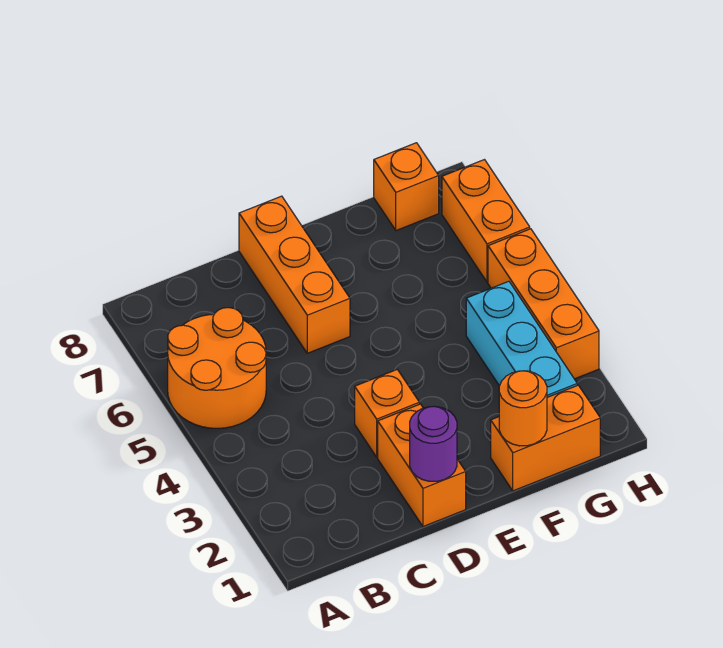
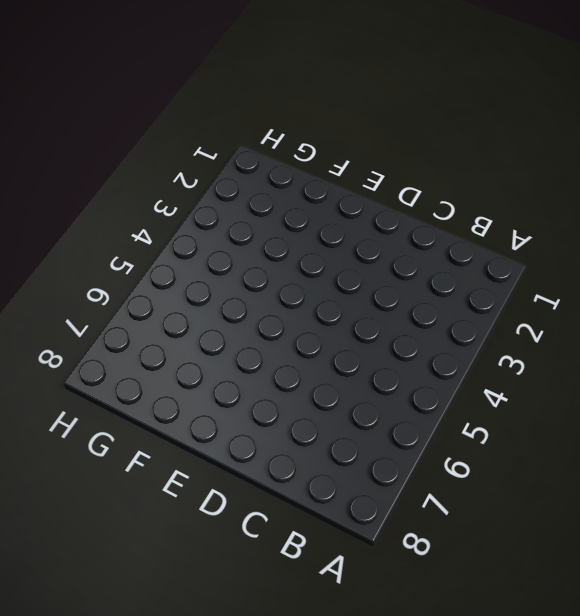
none -> orange round brick A5:B6 level 1
none -> orange brick D1:D2 level 1

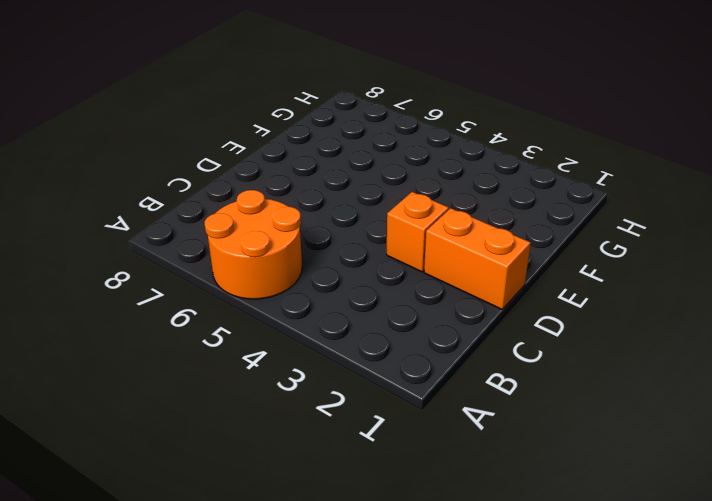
none -> orange brick D6:D8 level 1
none -> orange brick F1:G1 level 1

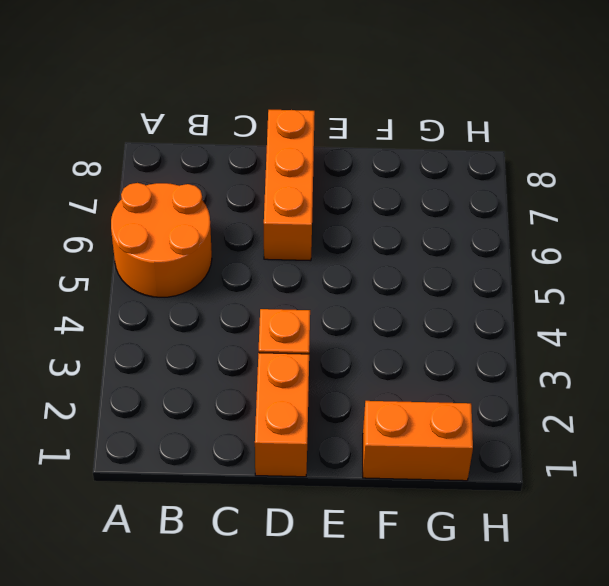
none -> cyan brick G2:G4 level 1
none -> orange brick G8 level 1

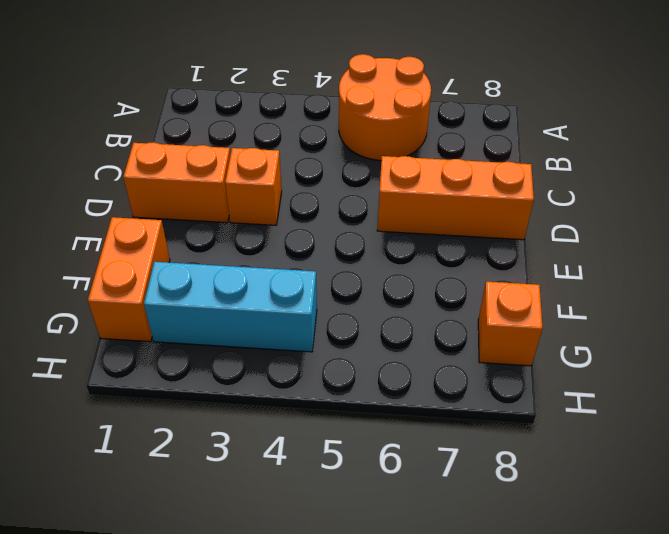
none -> orange brick H3:H5 level 1
none -> orange brick H6:H7 level 1

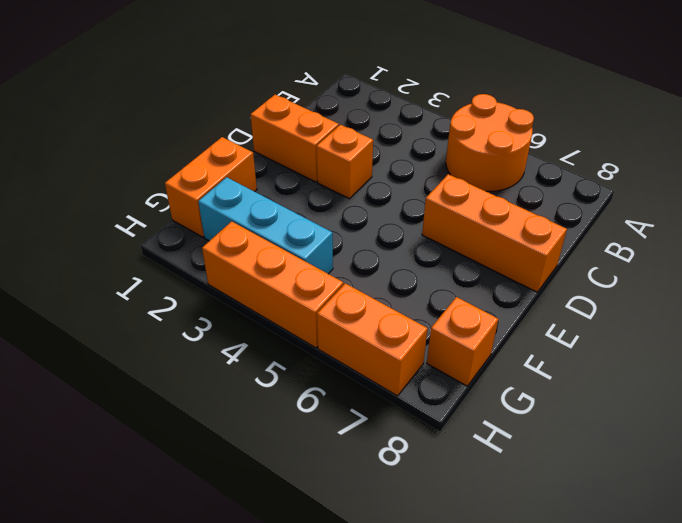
none -> purple round brick D1 level 2
none -> orange round brick F1 level 2

